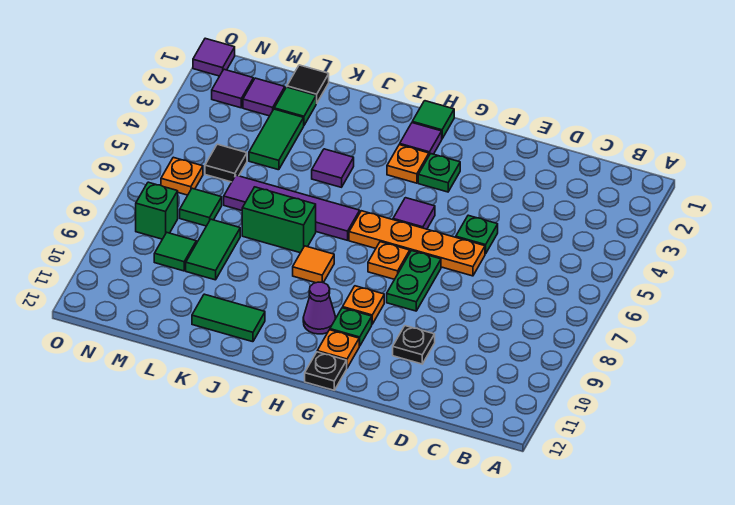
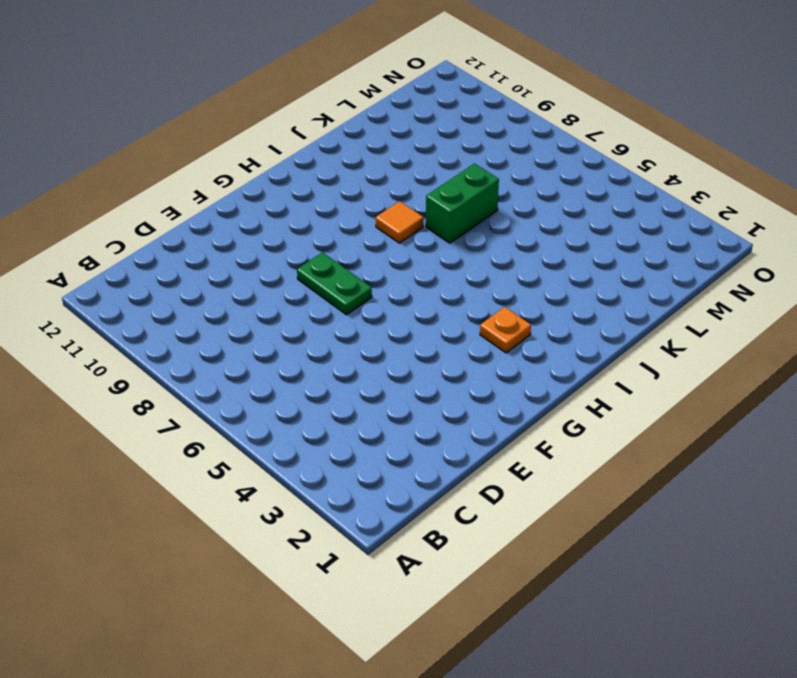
none -> green plate E5 level 1
none -> orange plate E6:H6 level 1
none -> black plate E10 level 1
none -> green plate G3 level 1

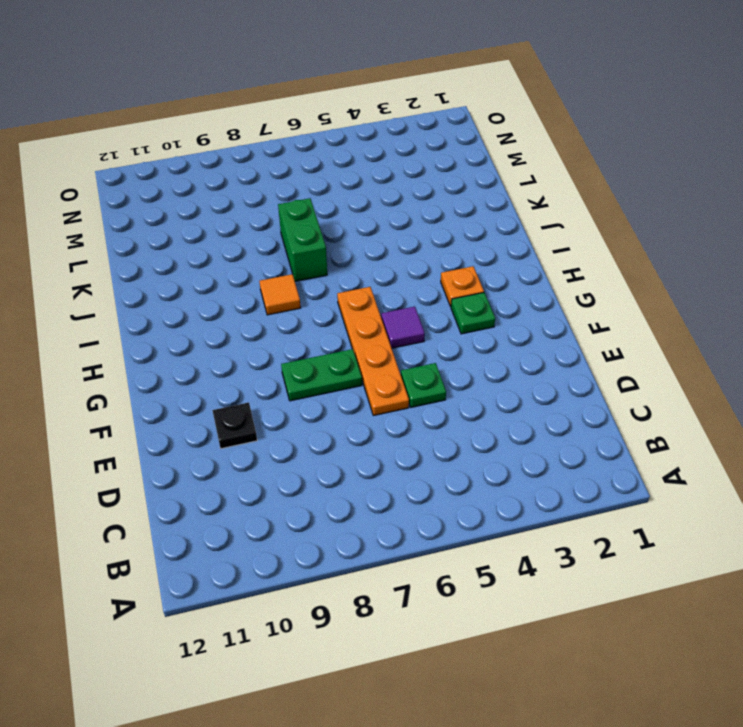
none -> orange plate G7 level 1
none -> orange plate G9 level 1
none -> green plate G10 level 1
none -> orange plate G11 level 1

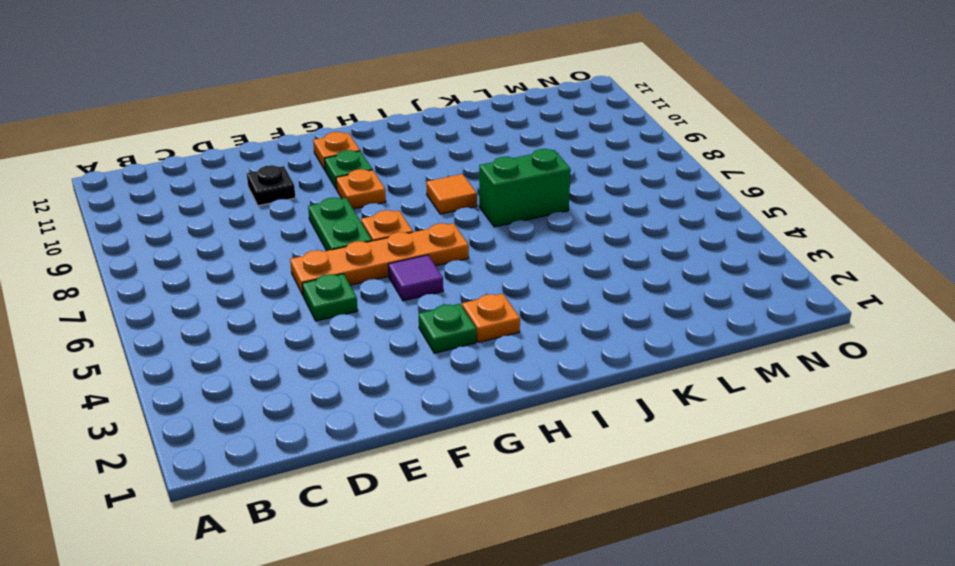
none -> black plate G12 level 1
none -> green tile H1 level 1
none -> purple tile H2 level 1
none -> purple cone H10 level 1

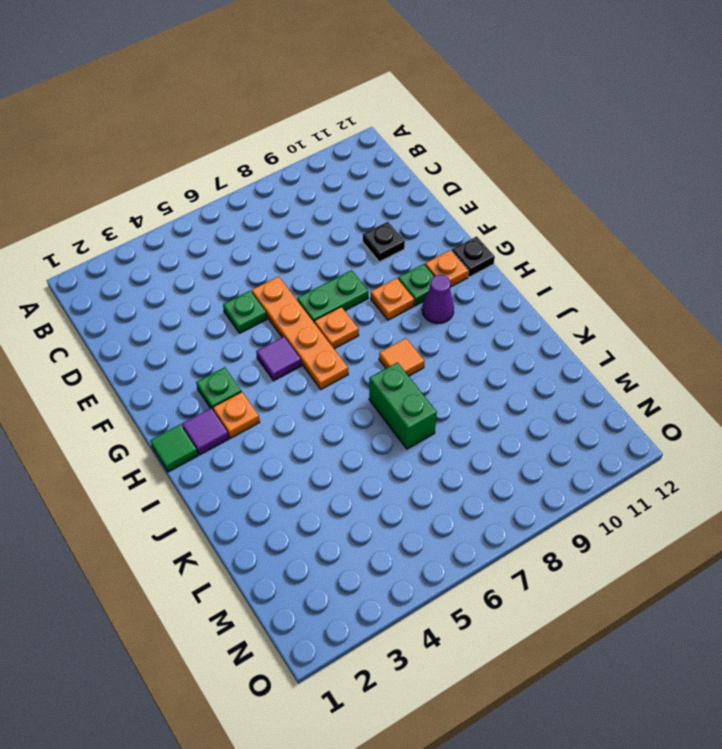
none -> purple tile I6:L6 level 1
none -> purple tile J4 level 1
none -> green tile J11:K11 level 1
none -> black tile L1 level 1

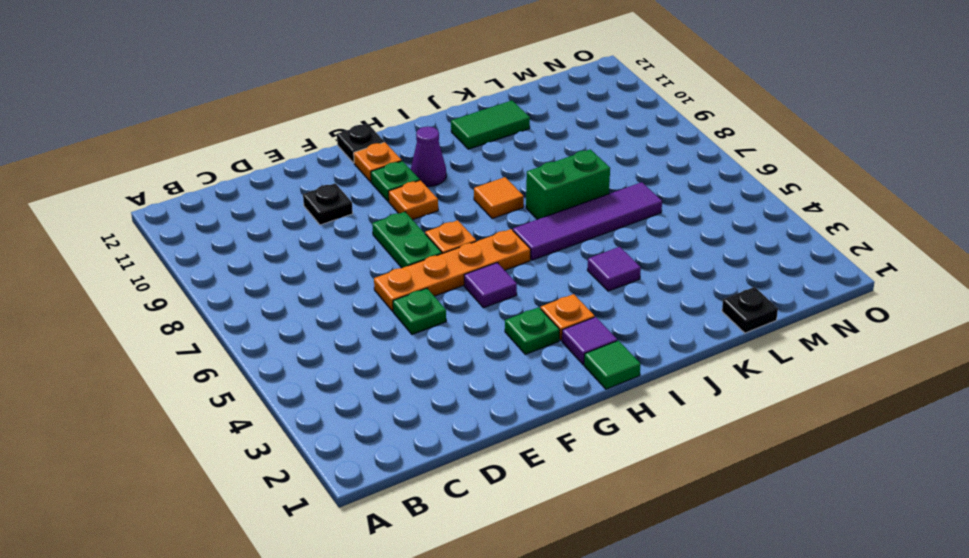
black plate L1 level 1 -> black tile L1 level 1
none -> green tile L2 level 1
none -> green tile L3:L4 level 1
none -> green tile L8:L9 level 1
none -> purple tile M2 level 1

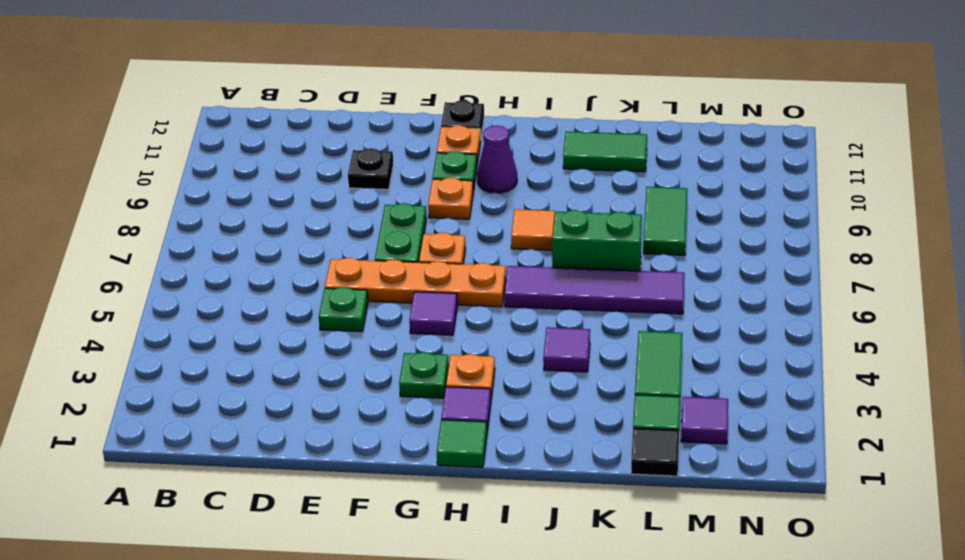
none -> black tile M5 level 1
none -> green tile M7 level 1
none -> green tile M9 level 1
none -> purple tile N2 level 1

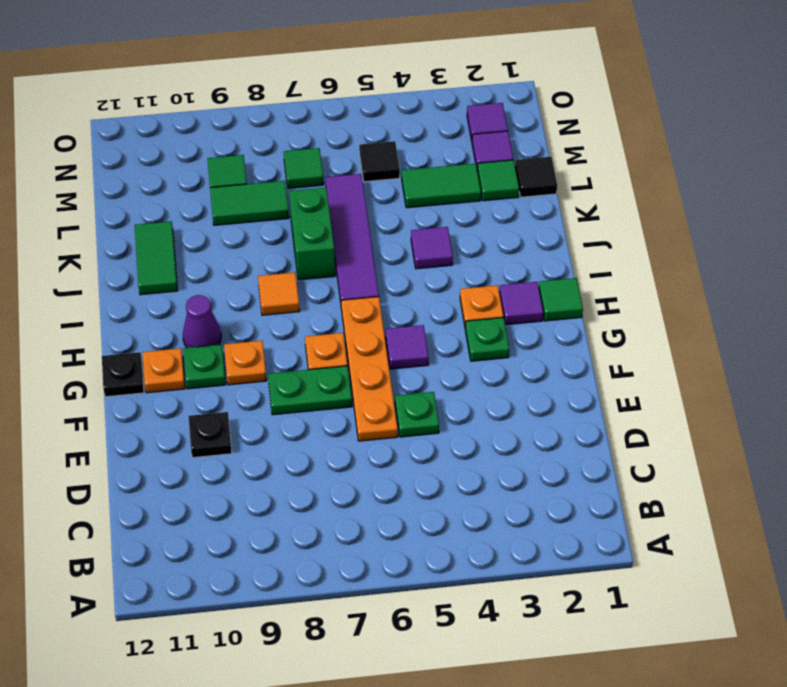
none -> orange plate N6 level 1
none -> green brick N8 level 1
none -> purple tile O1 level 1

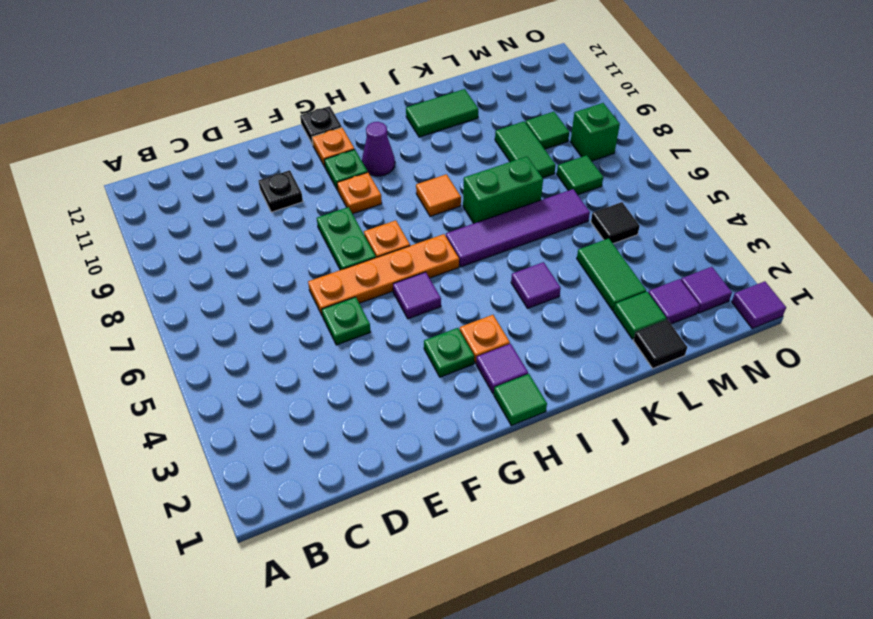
none -> orange plate N6 level 1

